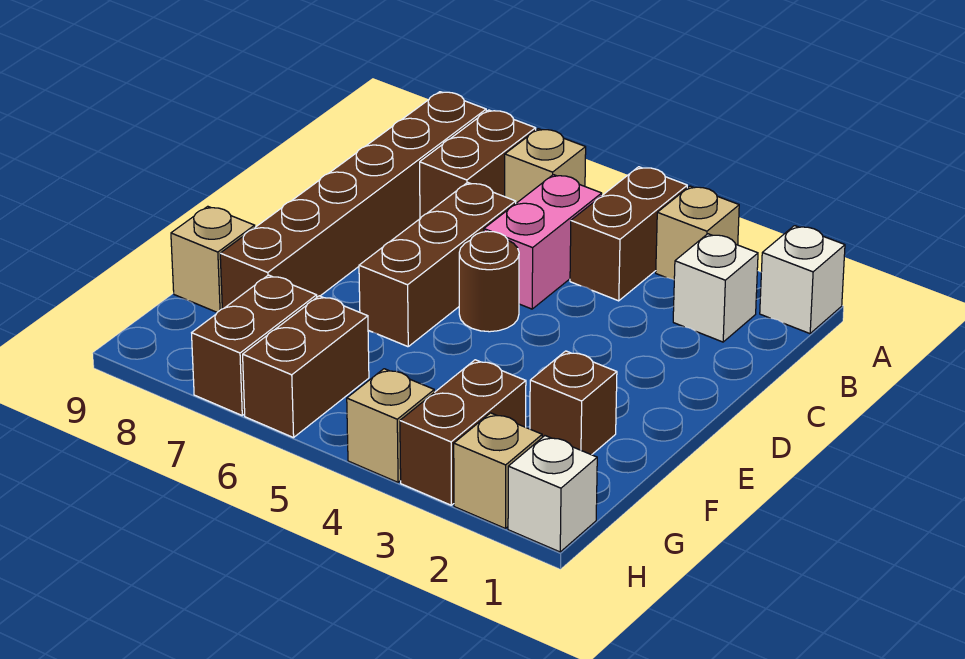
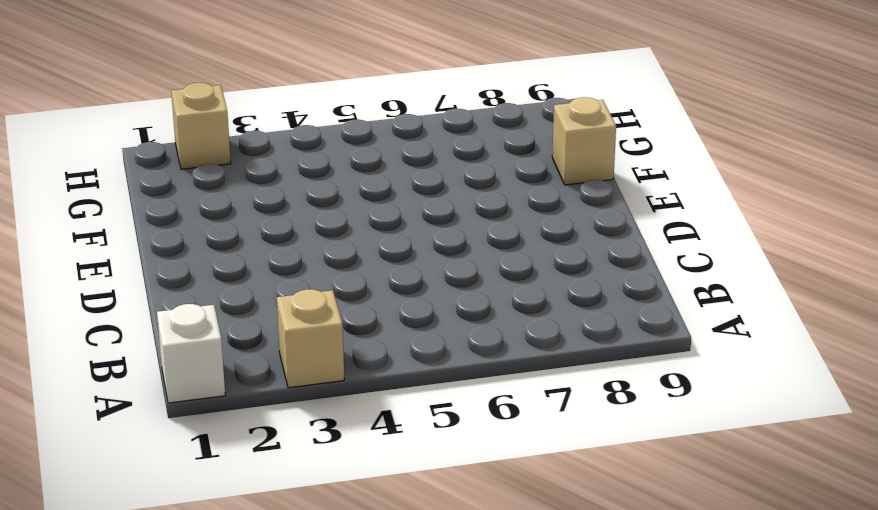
none -> brown brick A4:B4 level 1
none -> tan brick A6 level 1
none -> brown brick A7:B7 level 1

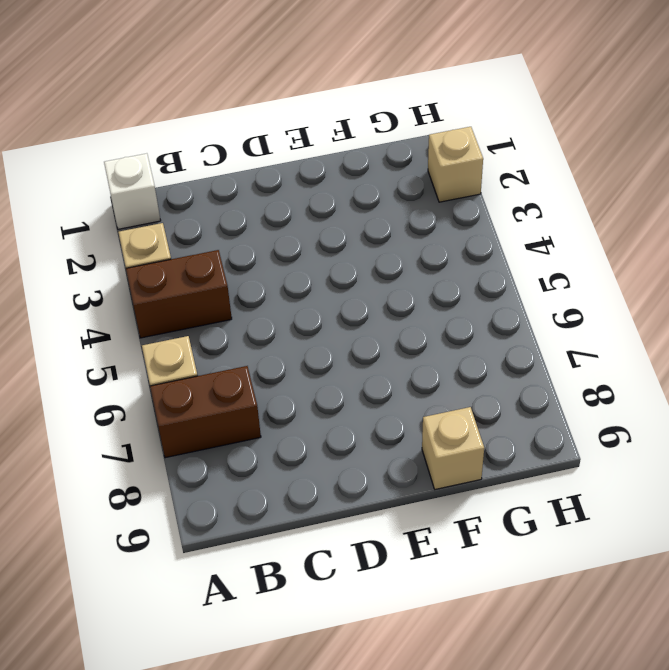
none -> brown brick A8:F8 level 1
none -> white brick B2 level 1
none -> pink brick B5:C5 level 1

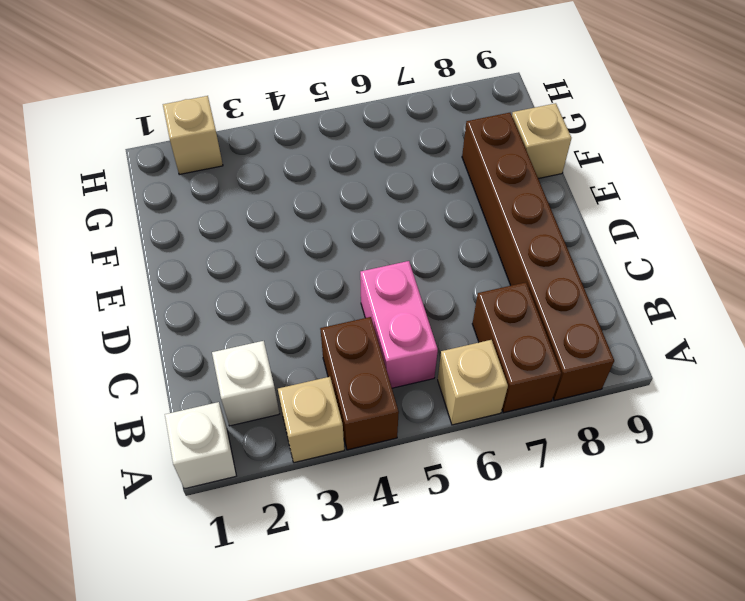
none -> brown brick C6:E6 level 1
none -> brown round brick D5 level 1
none -> brown brick F2 level 1

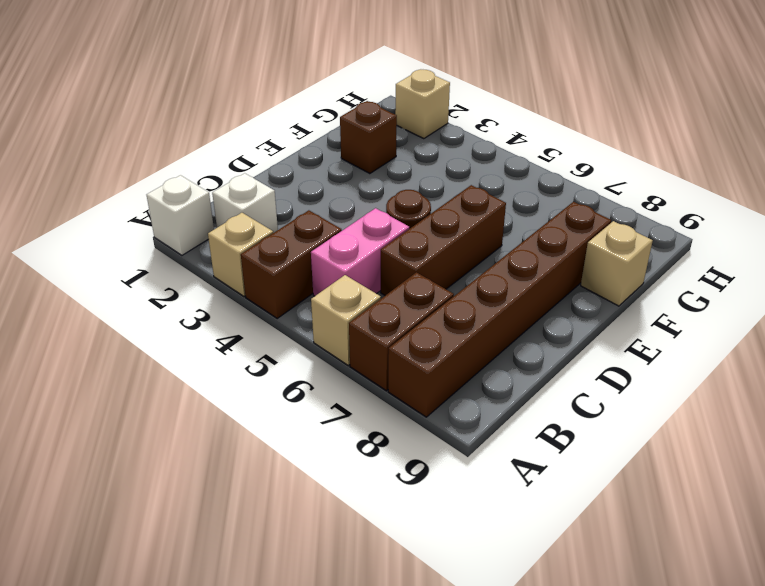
none -> brown brick G3:H3 level 1
none -> brown brick G6:H6 level 1
none -> brown brick G7:H7 level 1

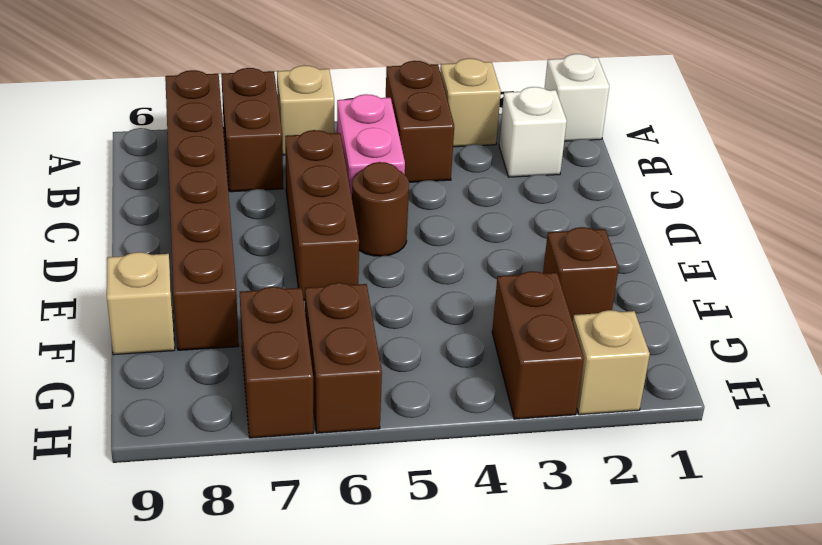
none -> white brick H1 level 1
none -> tan brick H4 level 1

